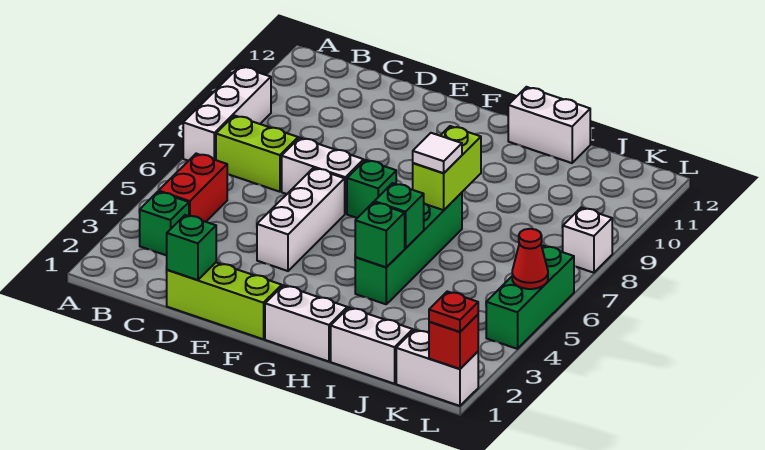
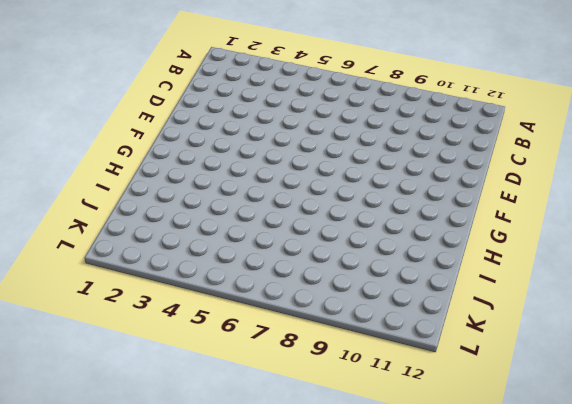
none -> white brick A7:A9 level 1
none -> green brick B3 level 1
none -> red brick B4:B5 level 1

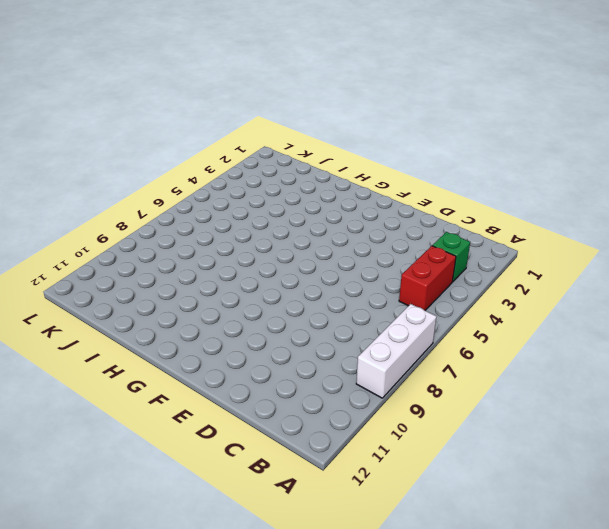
none -> lime brick B7:C7 level 1
none -> lime brick D1:F1 level 1
none -> white brick D7:E7 level 1

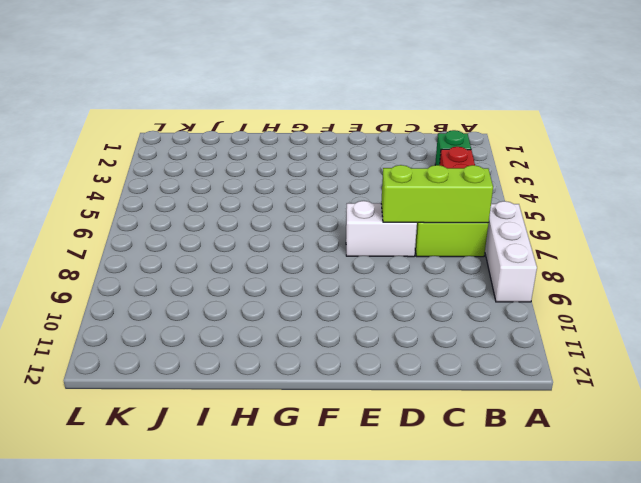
lime brick B7:D7 level 2 -> lime brick D1:F1 level 1
none -> white brick E4:E6 level 1
none -> green brick F7 level 1
none -> white brick G1:H1 level 1

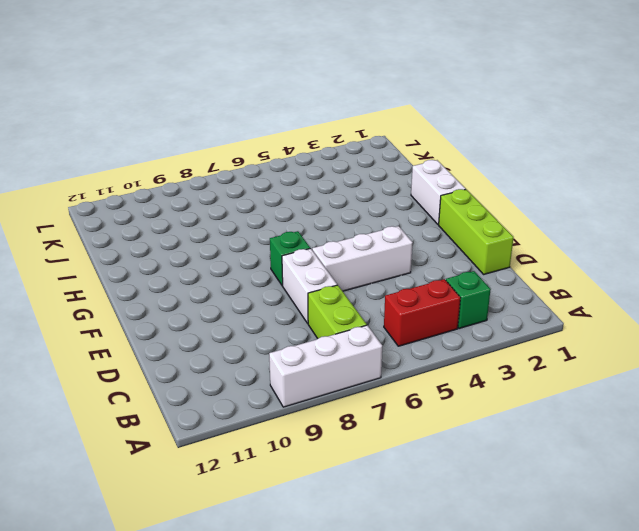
none -> green brick H4:H7 level 1
none -> white brick H12:I12 level 1
none -> white brick I1:J1 level 1

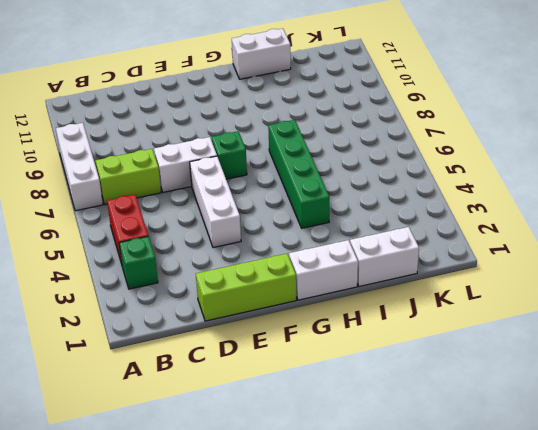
none -> white brick K1:L1 level 1
none -> green brick L4:L6 level 1
none -> white brick L8 level 1

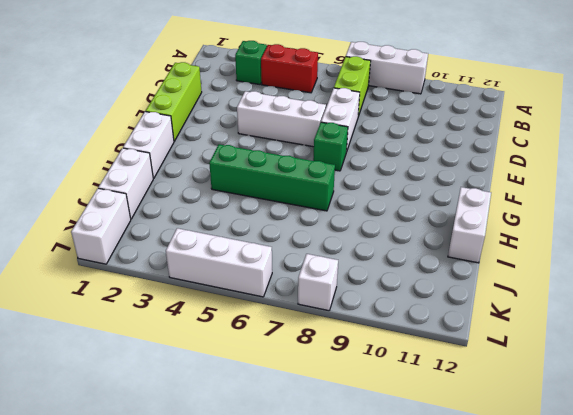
white brick L4:L6 level 1 -> green brick L4:L6 level 1
none -> green brick D1 level 2
none -> green brick H4 level 2
none -> green brick H5 level 2

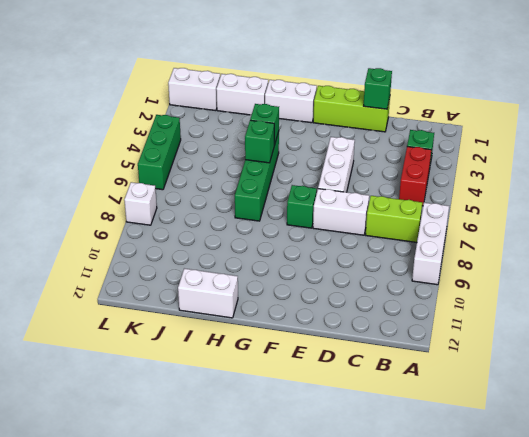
none -> lime brick H7:H8 level 2
none -> red brick L1 level 2
none -> red cone L5 level 2

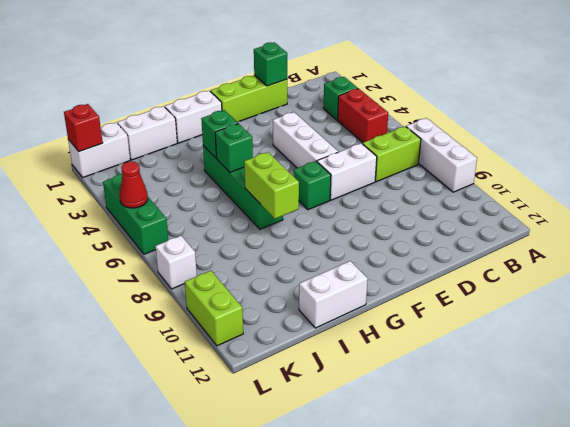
lime brick L10:L11 level 1 -> none
none -> white tile H7 level 3
none -> red plate L1 level 3

